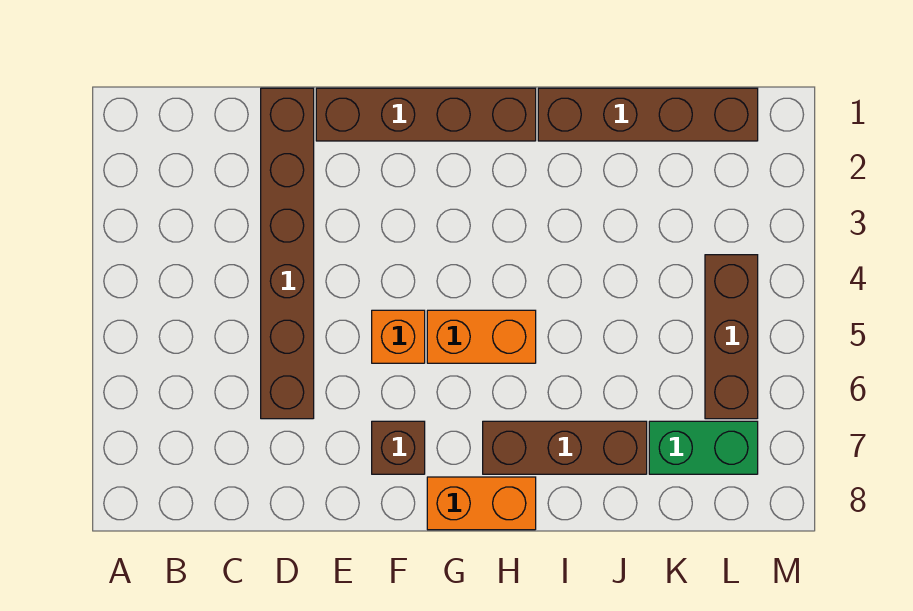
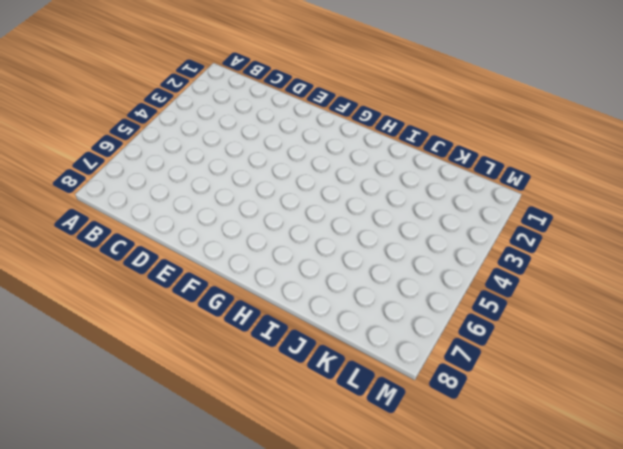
none -> brown brick D1:D6 level 1
none -> brown brick E1:H1 level 1

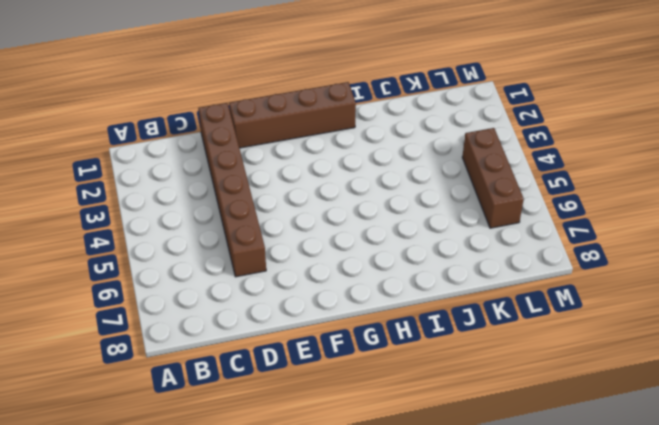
none -> orange brick F5 level 1
none -> brown brick F7 level 1

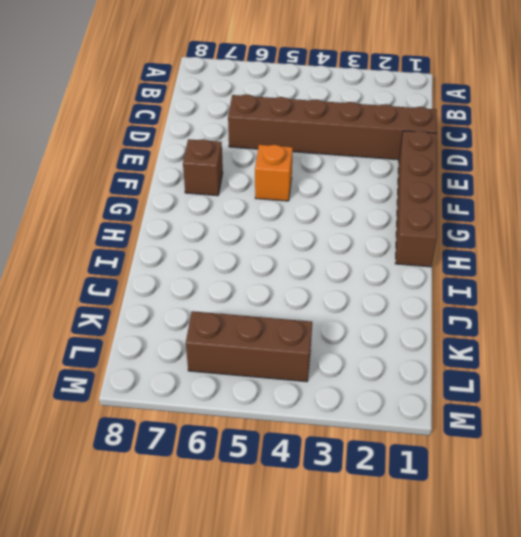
none -> orange brick G5:H5 level 1
none -> orange brick G8:H8 level 1

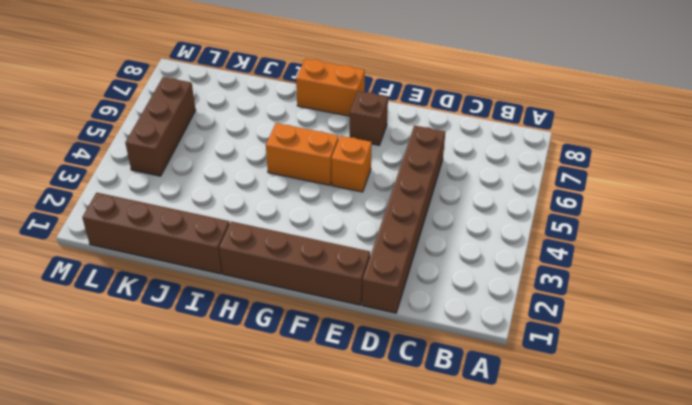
none -> brown brick H7:J7 level 1
none -> green brick K7:L7 level 1

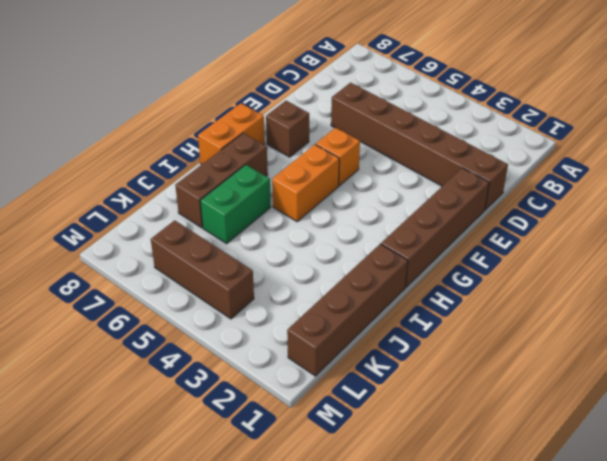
green brick I6:J6 level 1 -> green brick K7:L7 level 1

